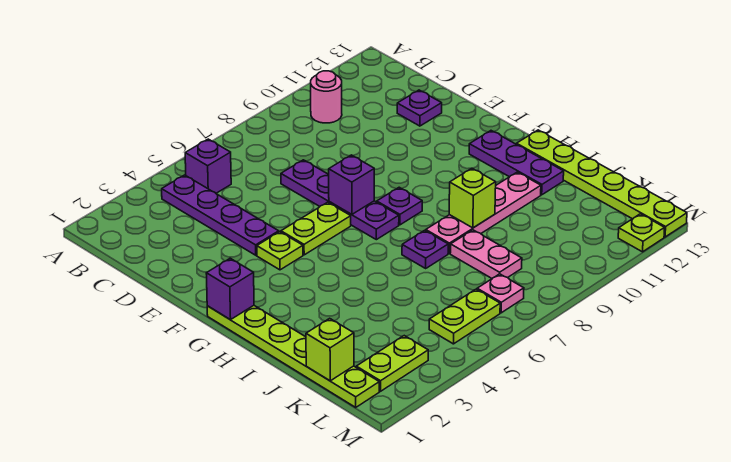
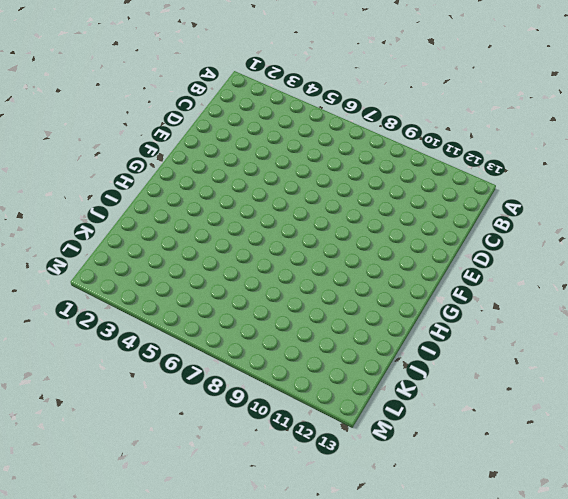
none -> purple plate B4:E4 level 1
none -> purple brick B5 level 1
none -> pink round brick B10 level 1

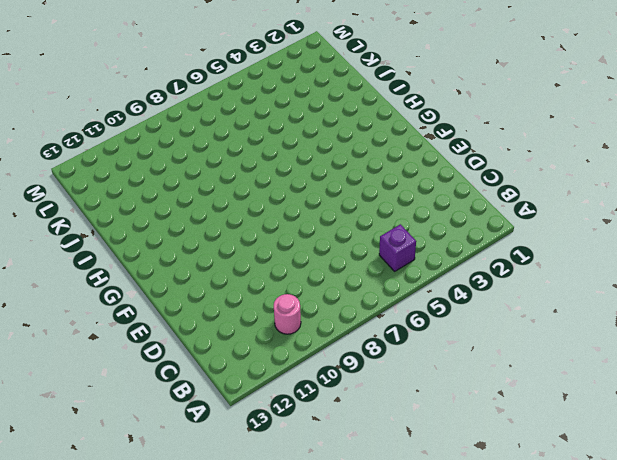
none -> purple plate B4:E4 level 1
none -> purple plate D7:G7 level 1
none -> purple plate D12 level 1

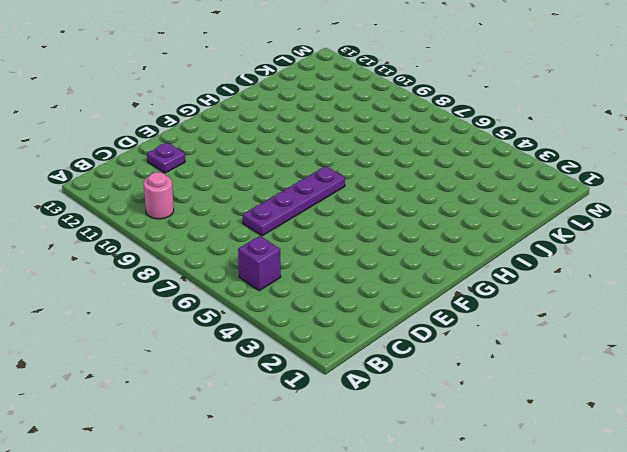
none -> purple plate B4:E4 level 1
none -> lime plate F4 level 1
none -> lime plate F5:F6 level 1

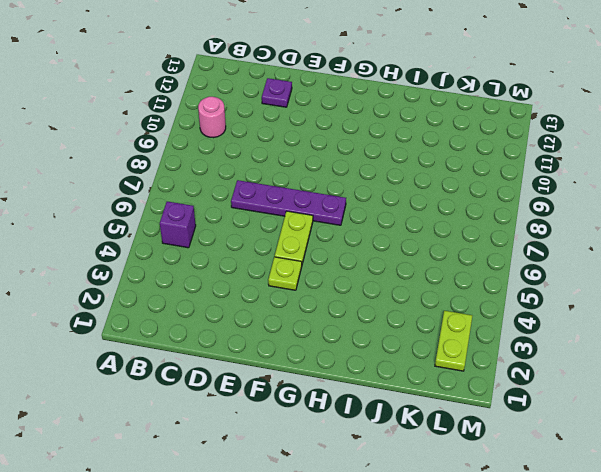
none -> purple plate B4:E4 level 1
none -> lime plate G1:L1 level 1
none -> purple plate G8 level 1

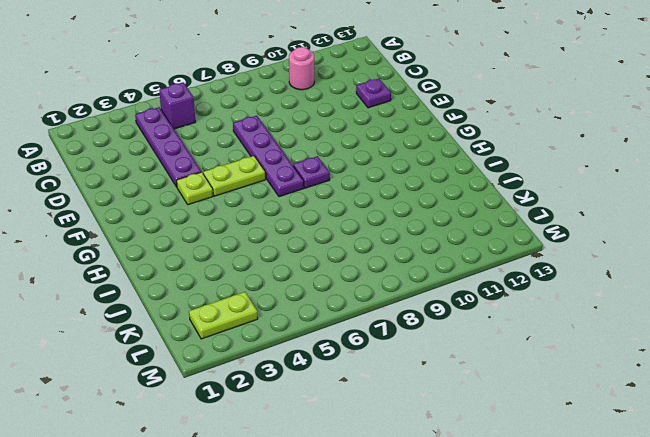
none -> lime plate G1:L1 level 1
none -> purple plate G12:I12 level 1
none -> lime plate H13:M13 level 1

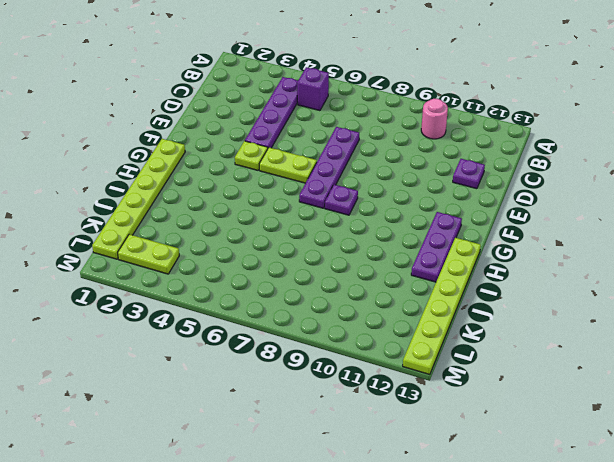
none -> purple plate I7 level 1
none -> pink plate I8:I11 level 1
none -> pink plate J8:K8 level 1

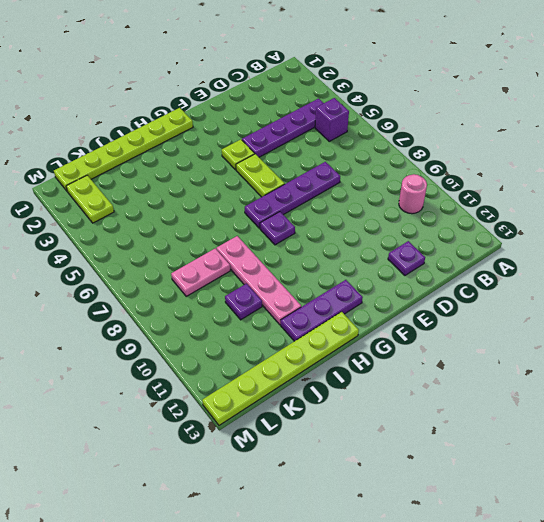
purple plate J10 level 1 -> purple plate I7 level 1
none -> lime plate L5:L6 level 1
none -> pink plate L7 level 1
none -> lime plate M12 level 1

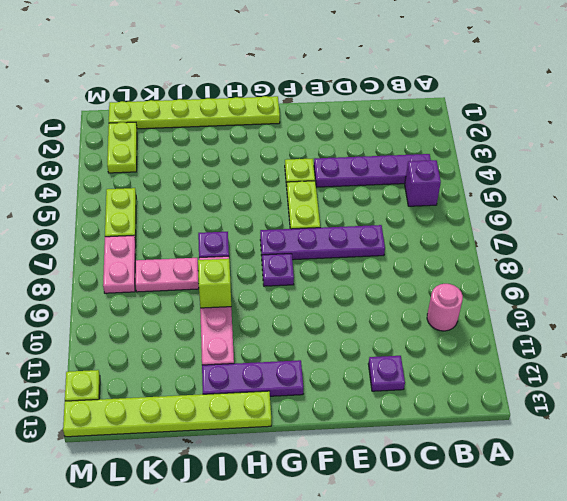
pink plate L7:L8 level 1 -> pink plate L7 level 1
none -> purple brick F7 level 2
none -> purple brick G1 level 2
none -> lime brick K1 level 2

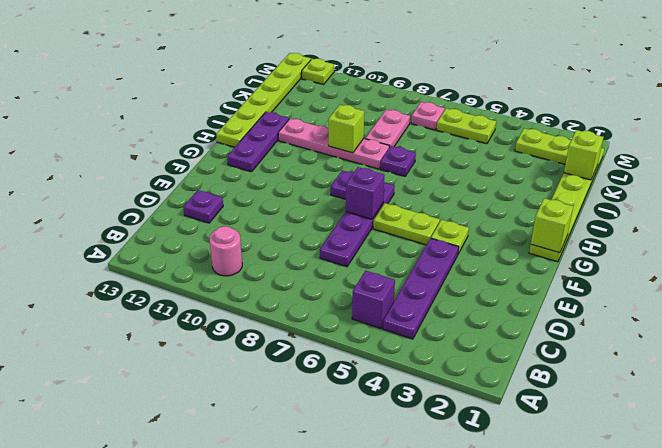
lime brick G1 level 2 -> purple brick G1 level 2

